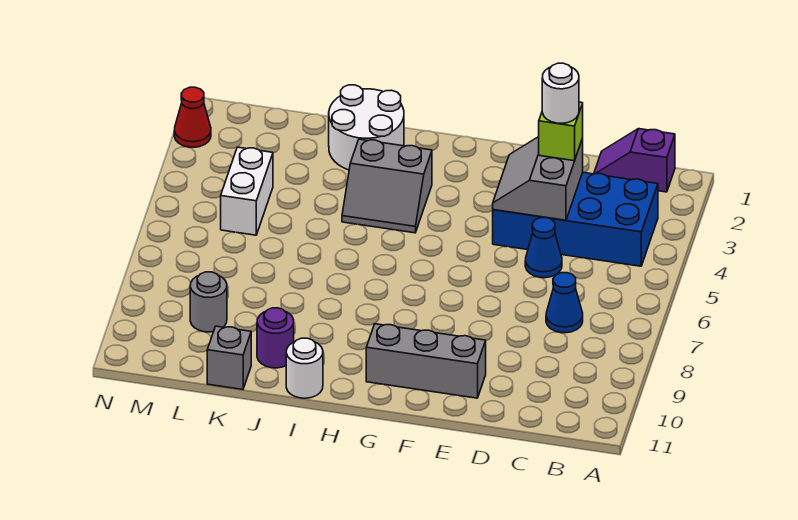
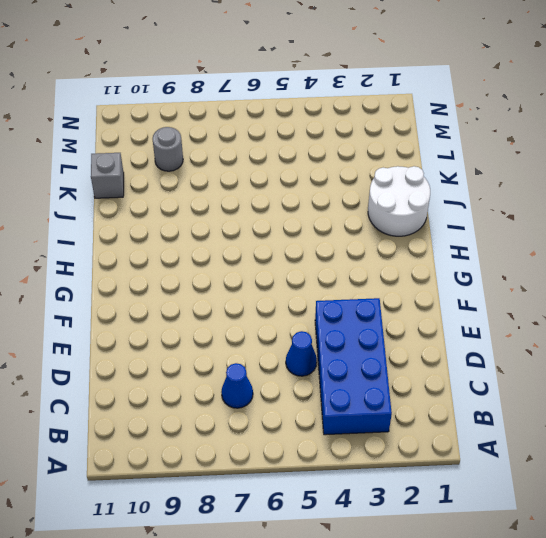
none -> purple slope B1:C1 level 1 top B
none -> grey brick E10:G10 level 1
none -> grey slope H3:I4 level 1 top 3

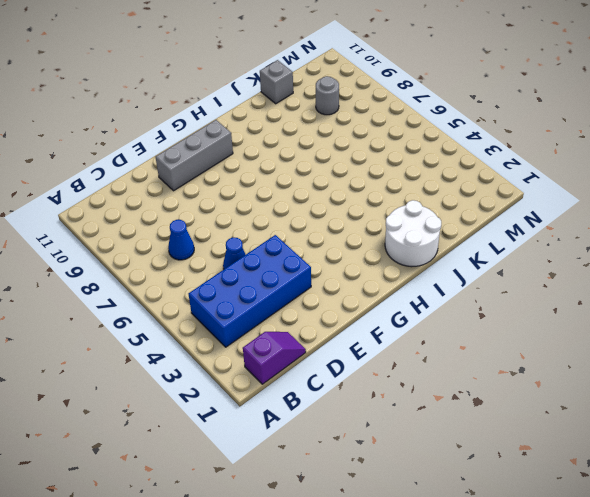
none -> grey slope H3:I4 level 1 top 3
none -> white round brick I11 level 1
none -> purple round brick J10 level 1

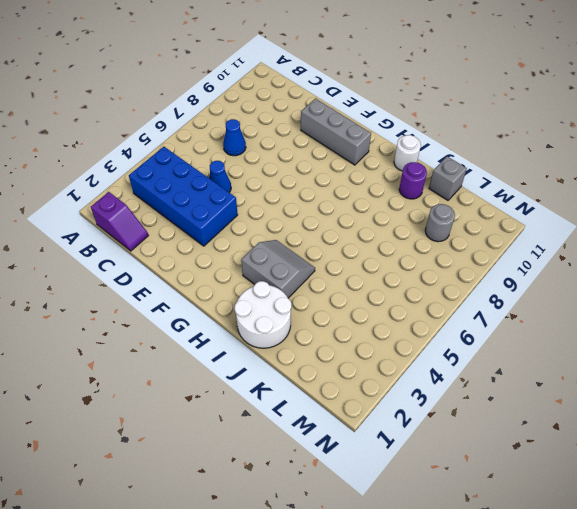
none -> white brick L4:L5 level 1
none -> red cone N2 level 1
none -> grey slope D3:E4 level 2 top D

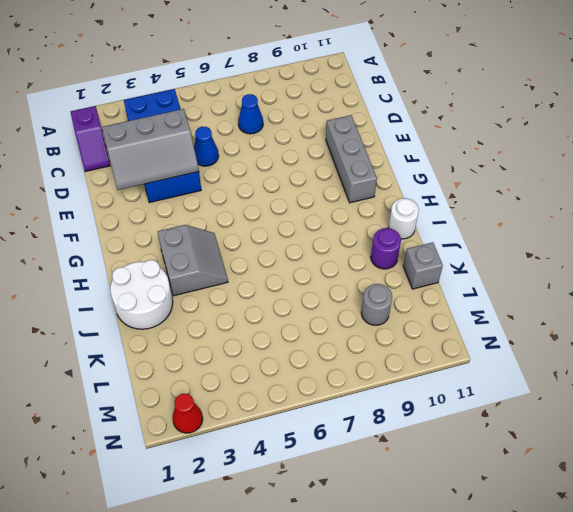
grey slope D2:E4 level 2 top D -> grey slope D3:E4 level 2 top D
none -> white brick L4:L5 level 1
none -> lime brick D3 level 3
none -> white round brick D3 level 4

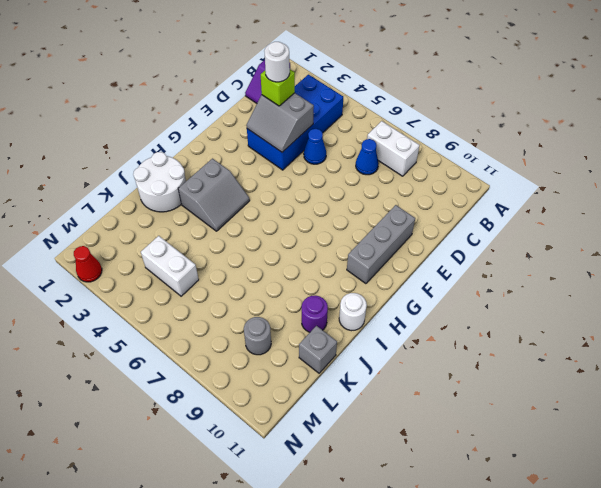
white brick B7:B8 level 1 -> none

